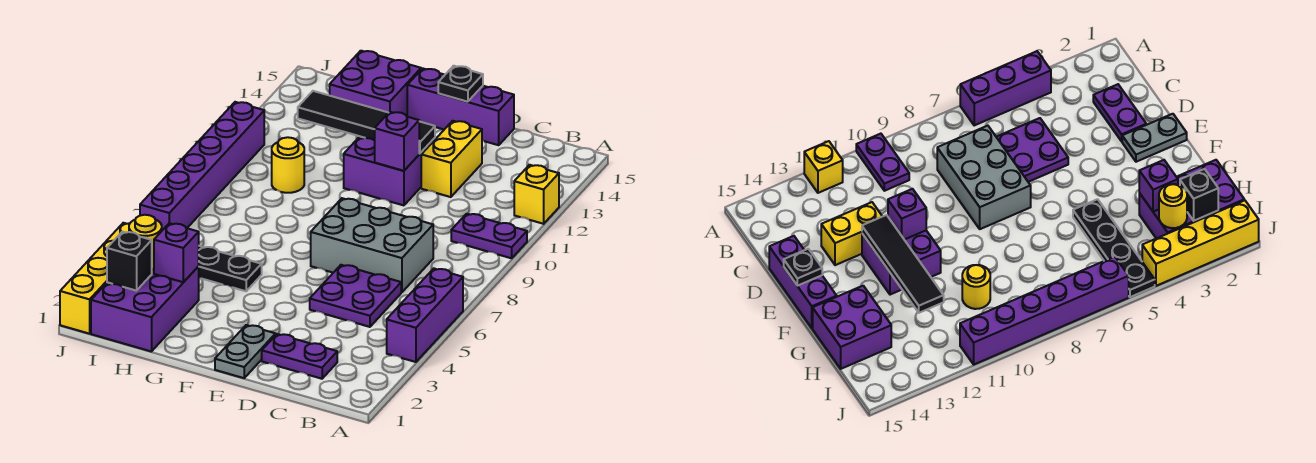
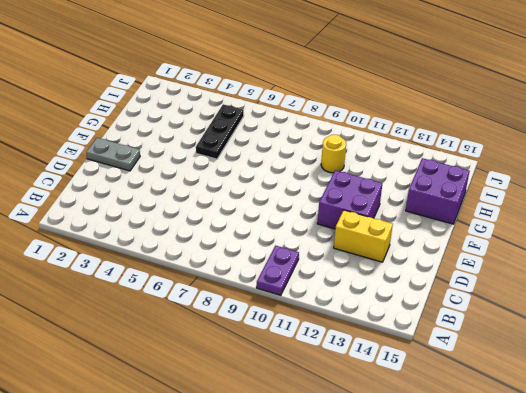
black plate G5:I5 level 1 -> black plate G5:J5 level 1
none -> purple brick A4:A6 level 1
none -> yellow brick A12 level 1
none -> purple plate C2:D2 level 1

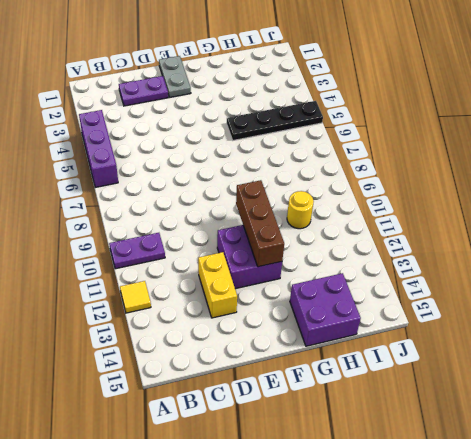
yellow tile A12 level 1 -> yellow brick A12 level 1
brown brick F10:F12 level 2 -> black tile E12:H12 level 2
none -> purple plate C5:D6 level 1
none -> grey brick C7:E8 level 1
none -> purple brick D15:F15 level 1

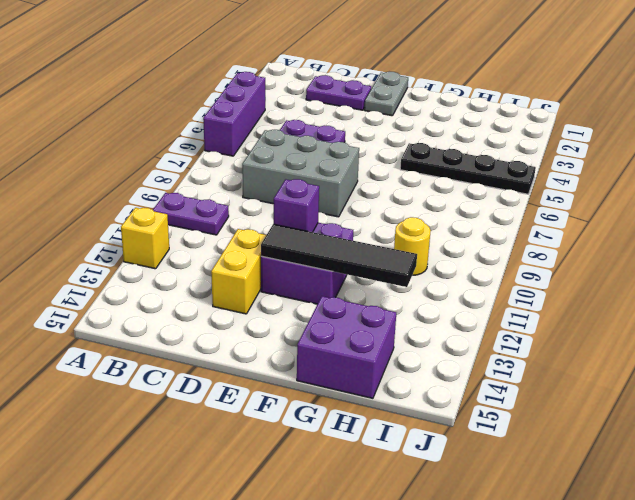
none -> purple brick D15:F15 level 1
none -> purple brick H1:I3 level 1
none -> yellow brick J1:J4 level 1

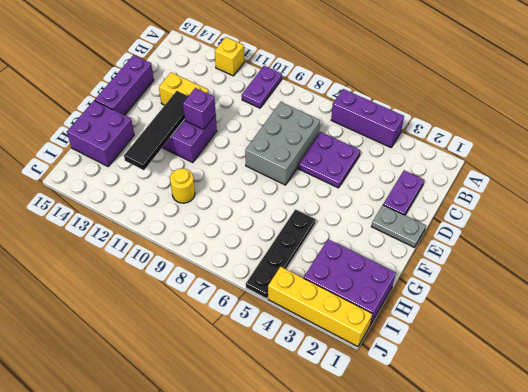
none -> purple brick J6:J11 level 1
none -> black plate E15 level 2
none -> purple brick H3 level 2

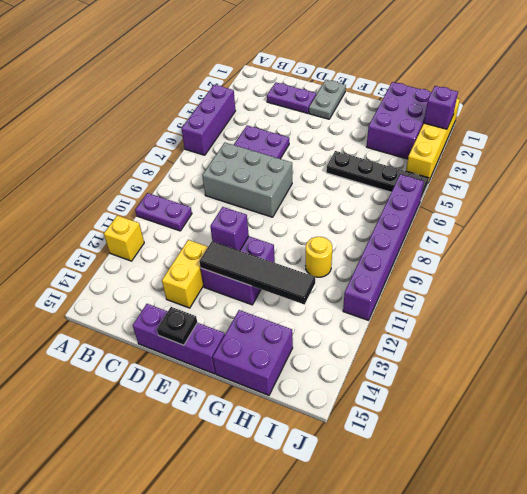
purple brick J2 level 2 -> purple brick H3 level 2
none -> black brick I2 level 2
none -> yellow round brick I3 level 2

